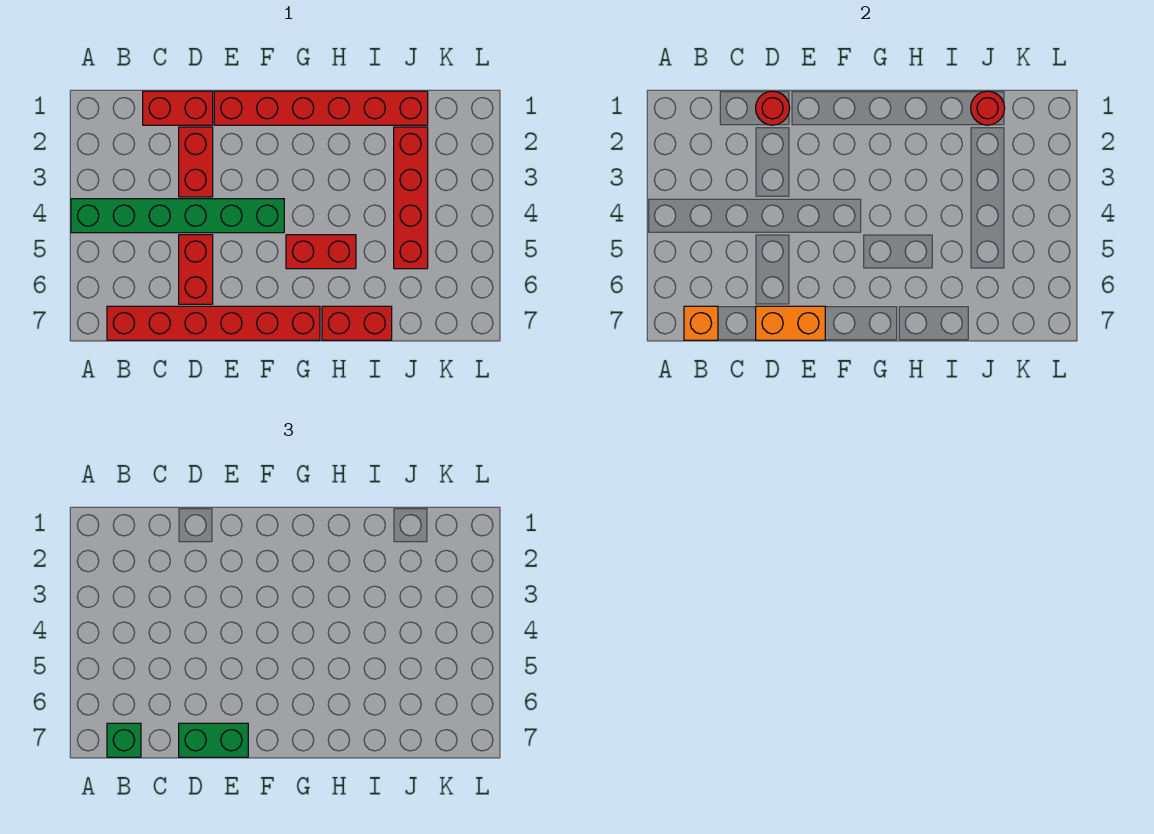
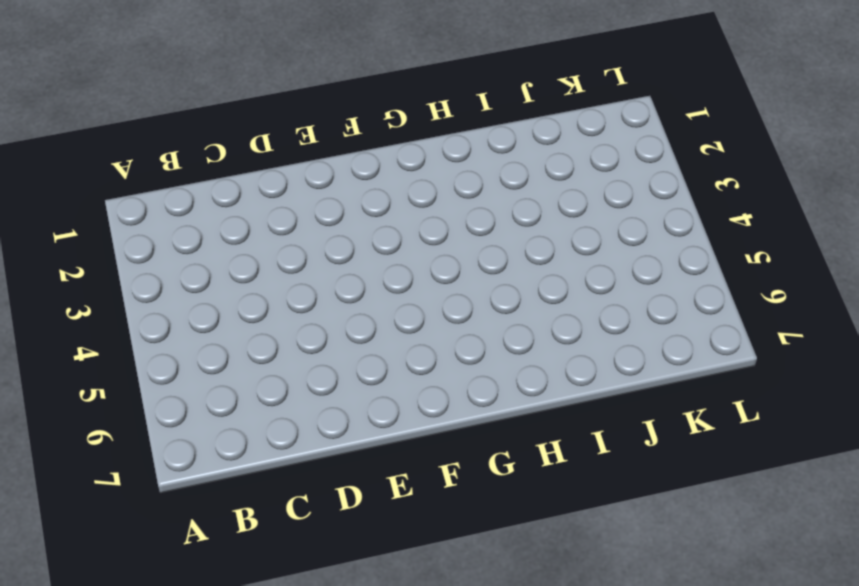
none -> green brick A4:F4 level 1
none -> red brick B7:G7 level 1
none -> red brick C1:D1 level 1

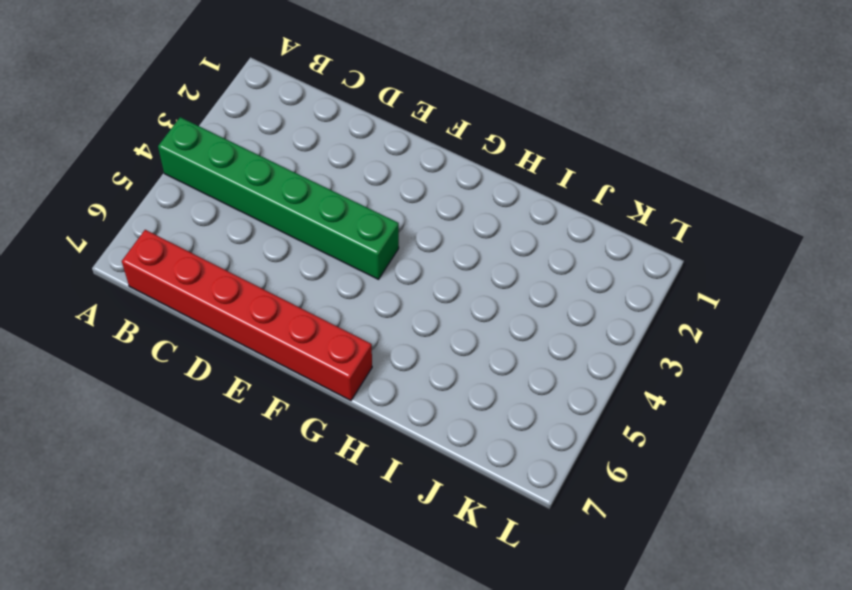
none -> red brick C1:D1 level 1
none -> red brick D2:D3 level 1
none -> red brick D5:D6 level 1

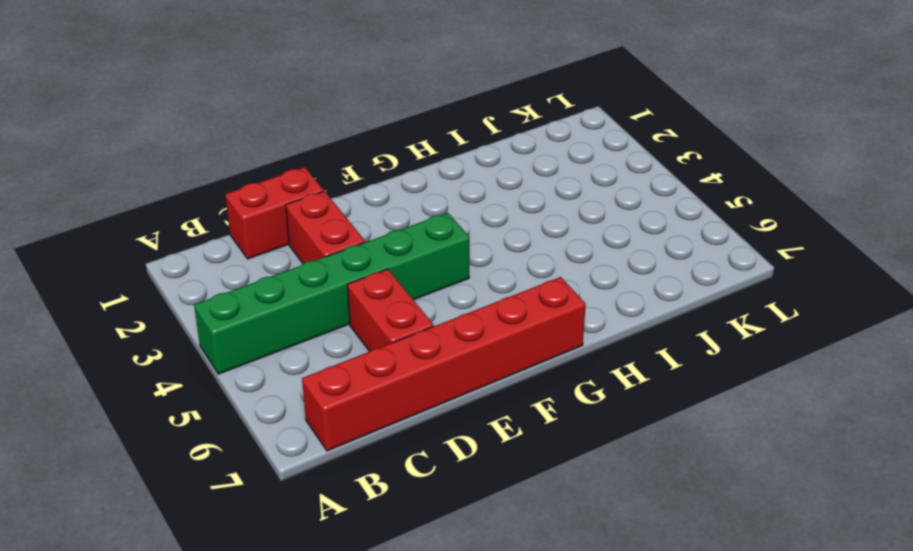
none -> red brick E1:J1 level 1
none -> red brick G5:H5 level 1
none -> red brick H7:I7 level 1

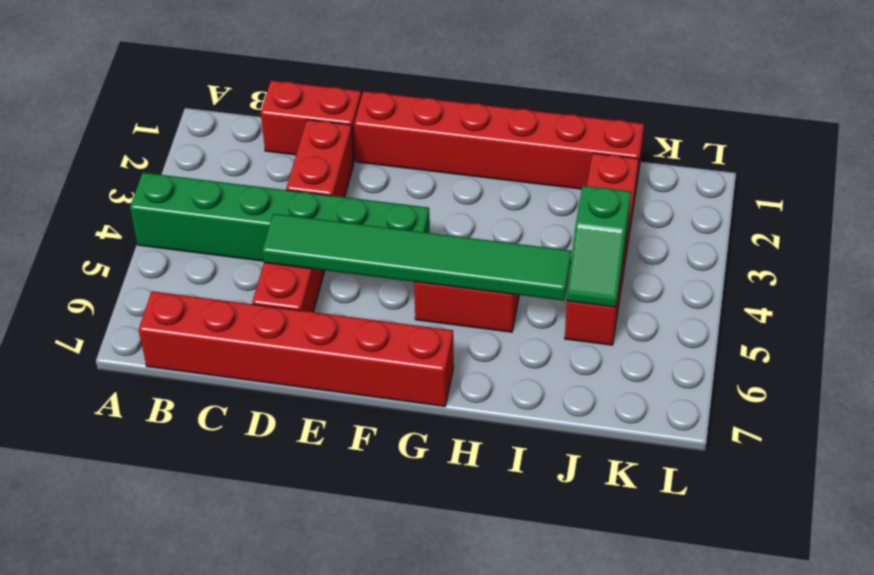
green tile D5:I5 level 2 -> none
green slope J4:J5 level 2 top 4 -> none
none -> red brick H7:I7 level 1
none -> orange brick B7 level 2
none -> red round brick D1 level 2

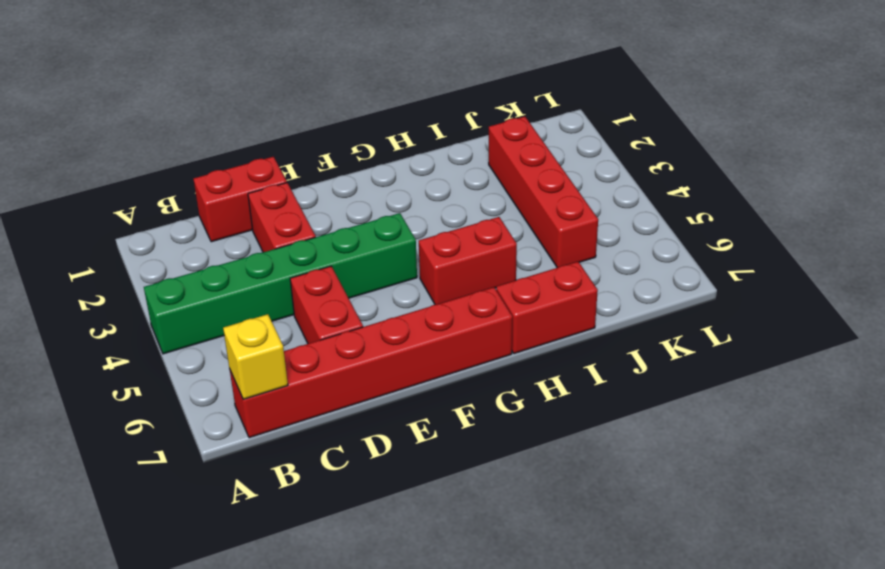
yellow brick B7 level 2 -> orange brick B7 level 2
none -> red brick E1:J1 level 1
none -> red round brick D1 level 2
none -> orange brick D7:E7 level 2

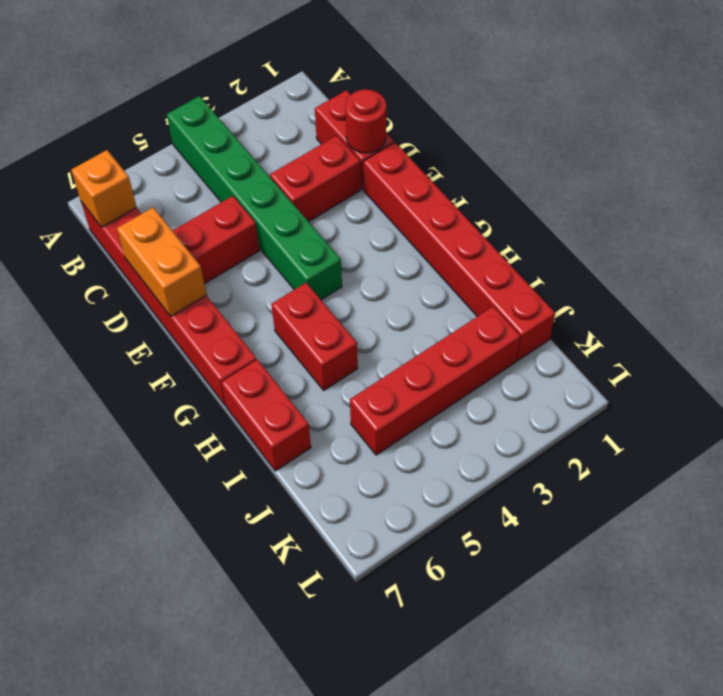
none -> red round brick J1 level 2
none -> green brick B7 level 3
none -> green brick D7:E7 level 3

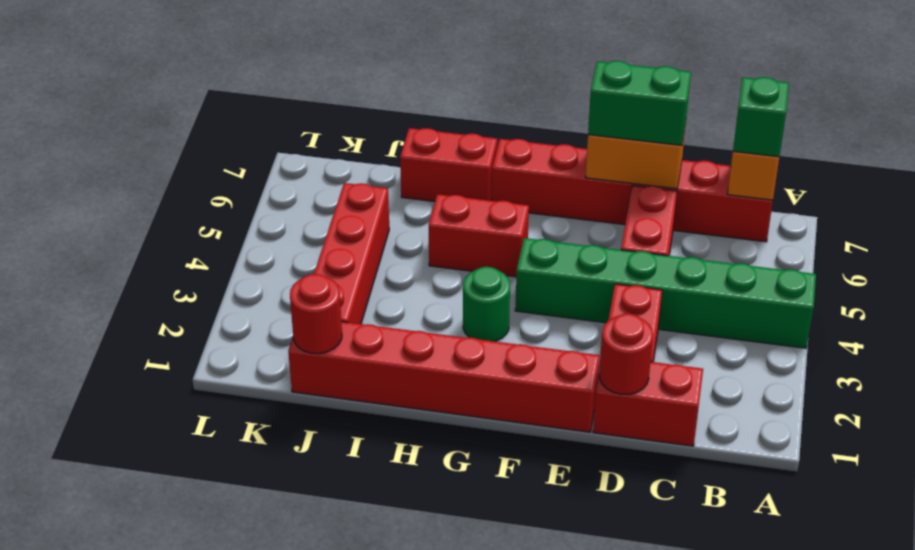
green round brick G3 level 1 -> none

